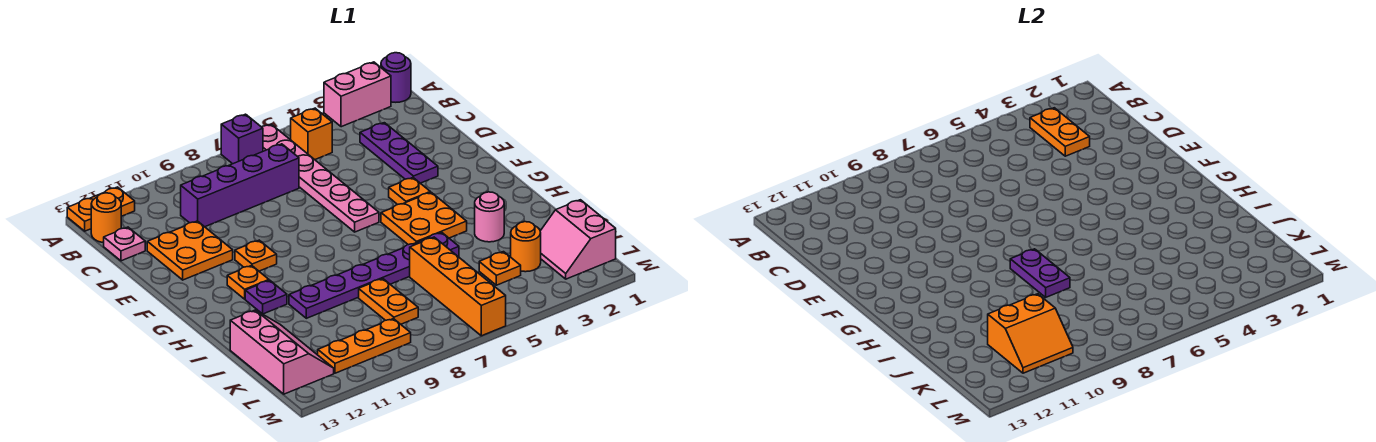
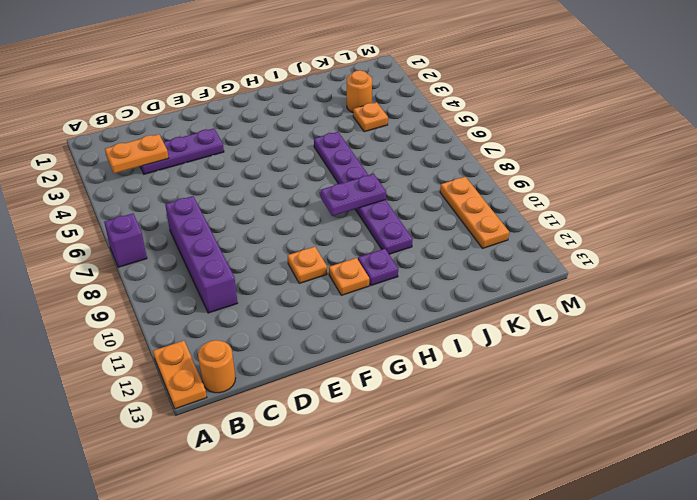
none -> purple round brick A1 level 1
none -> pink brick A2:A3 level 1
none -> pink plate A6:F6 level 1

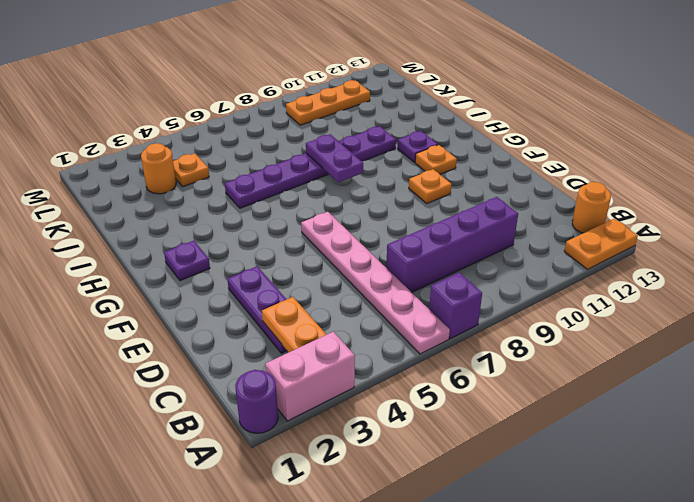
purple plate G2 level 1 -> none
none -> orange brick B5 level 1
none -> pink plate C13 level 1
none -> orange plate D11:E12 level 1

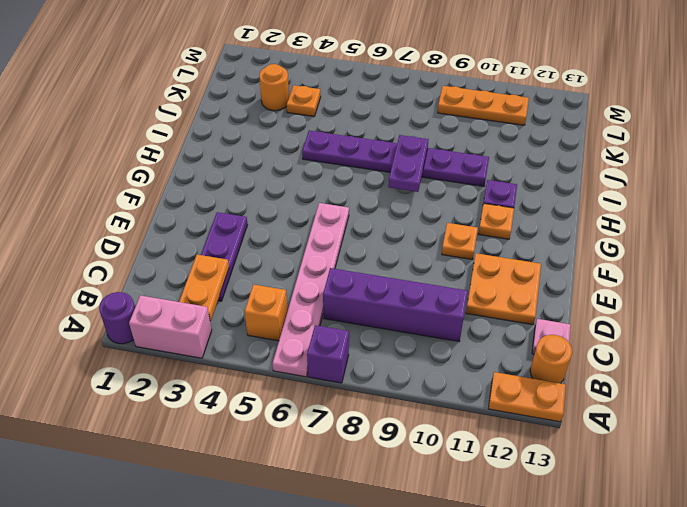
none -> orange plate F4 level 1
none -> orange plate G4:H5 level 1
none -> pink round brick I3 level 1

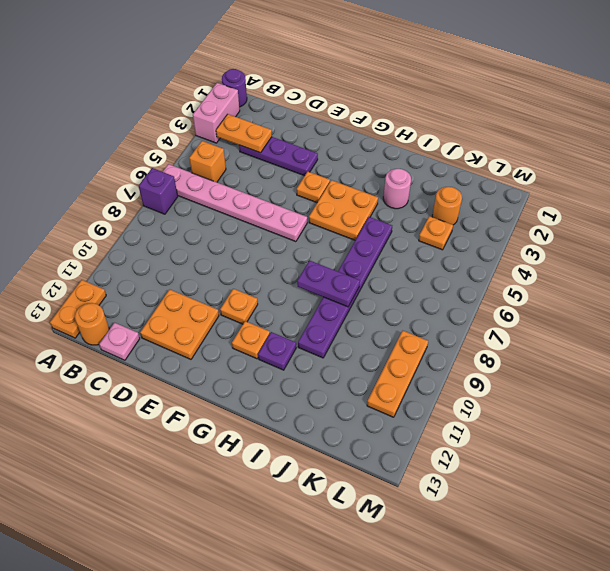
none -> purple brick C7:C10 level 1
none -> orange brick J6:M6 level 1
none -> orange plate J8:K8 level 1

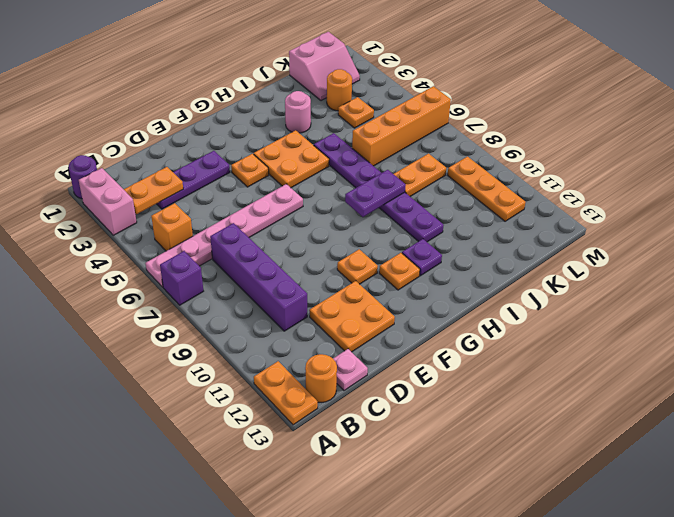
none -> pink slope J12:L13 level 1 top 13
none -> orange slope K10:L11 level 2 top K

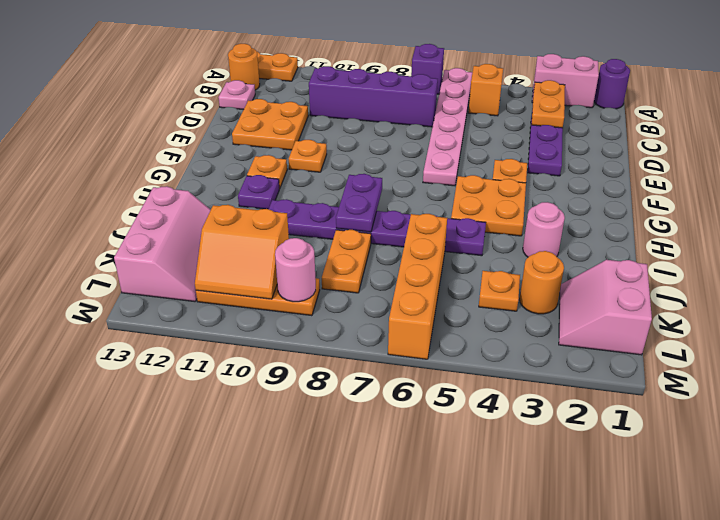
pink round brick L9 level 2 -> none

